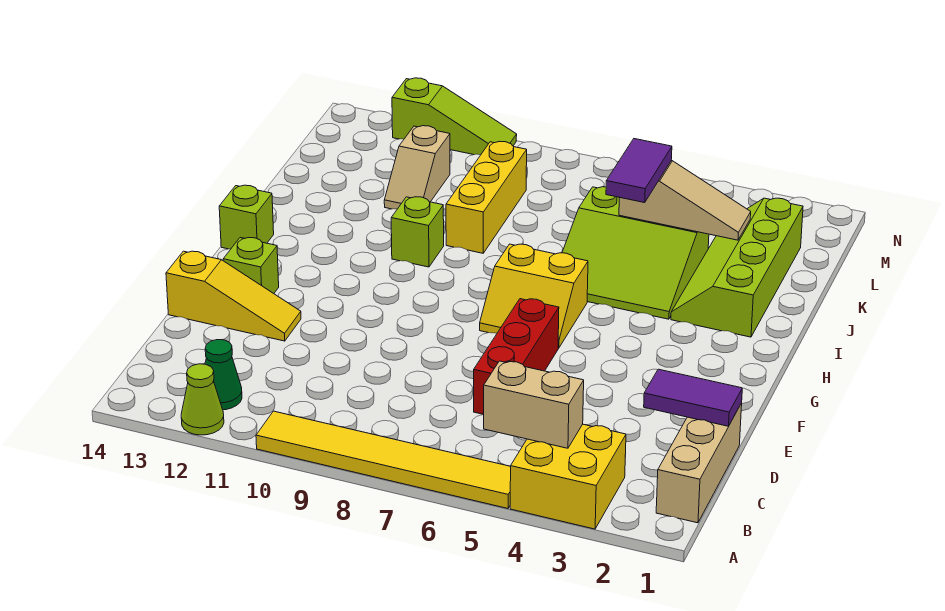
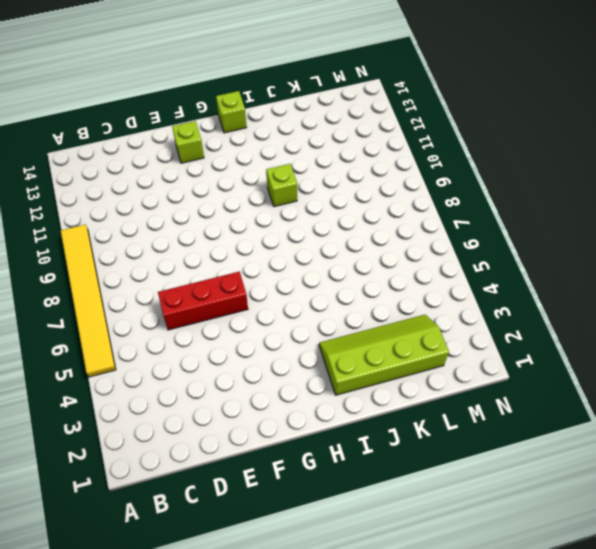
none -> yellow brick A3:B4 level 1
none -> lime cone A12 level 1
none -> tan brick B1:D1 level 1

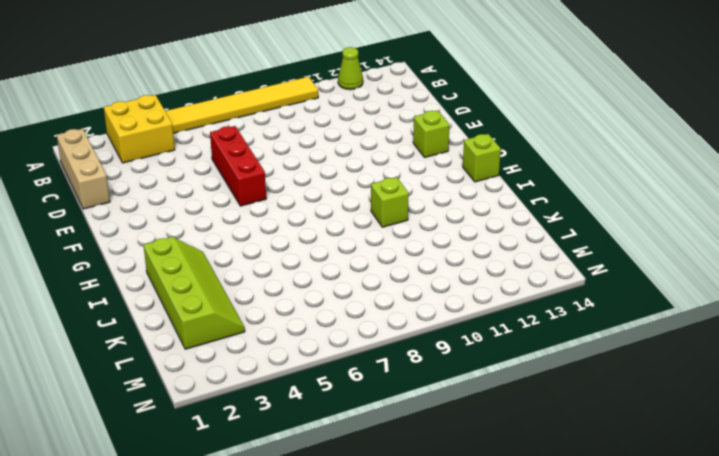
none -> green cone B12 level 1
none -> yellow slope E12:E14 level 1 top 14
none -> yellow slope G6:H7 level 1 top H

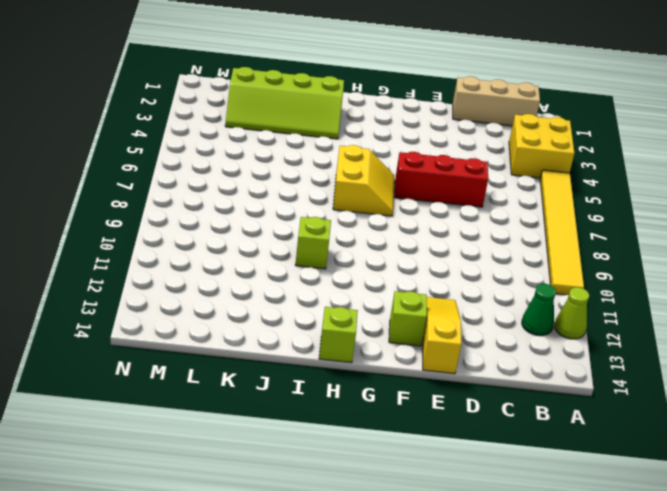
none -> lime slope I4:K6 level 1 top K
none -> yellow brick J9:L9 level 1
none -> tan slope K11:L11 level 1 top L

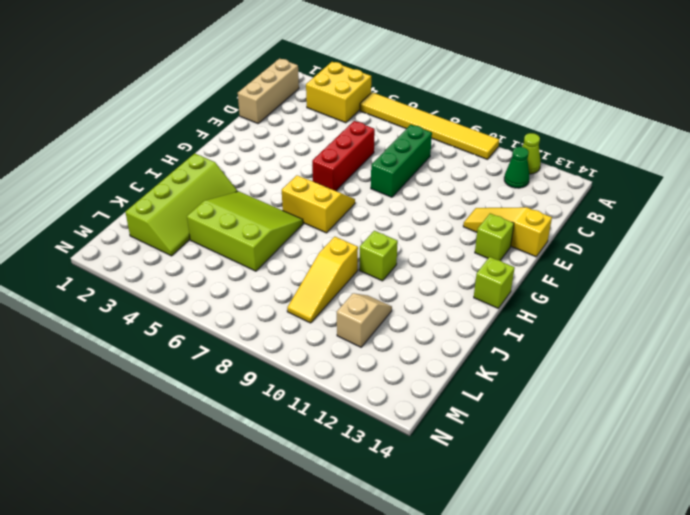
green brick C8:E8 level 1 -> none
yellow slope J9:L9 level 1 top J -> yellow brick J9:L9 level 1
none -> lime slope N10:N12 level 1 top 12
none -> tan brick B4:B5 level 2
none -> purple tile D1:D2 level 2

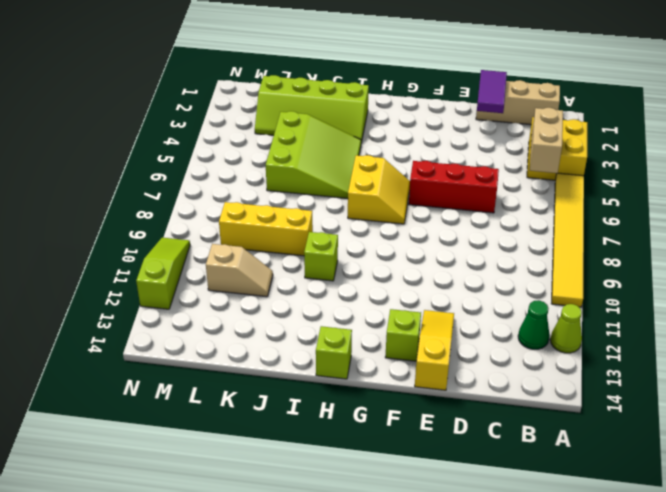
none -> tan slope K3:K5 level 2 top 5
none -> purple tile J5:K5 level 3

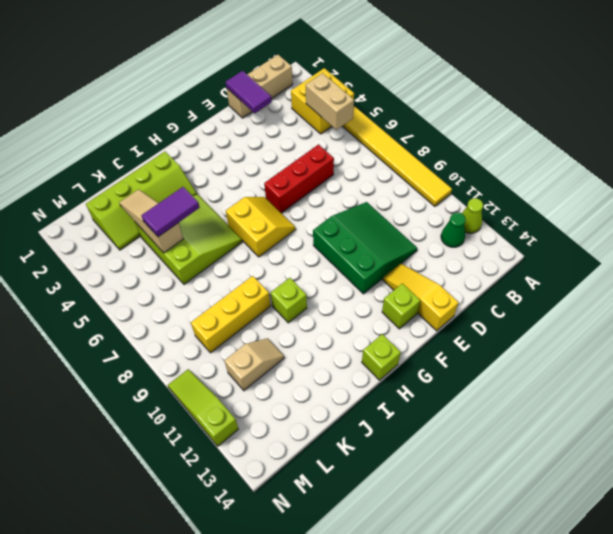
green slope D9:F11 level 1 top F -> none

